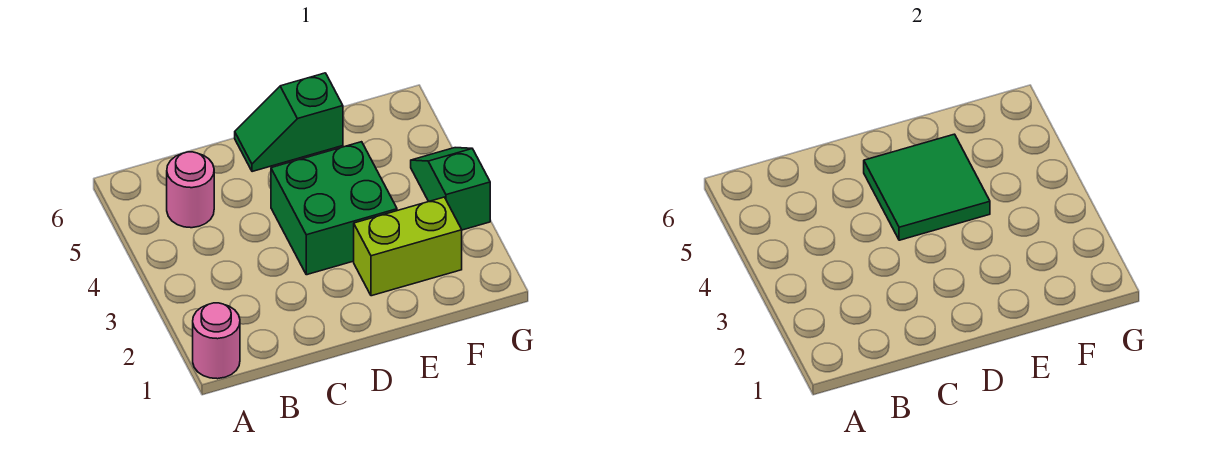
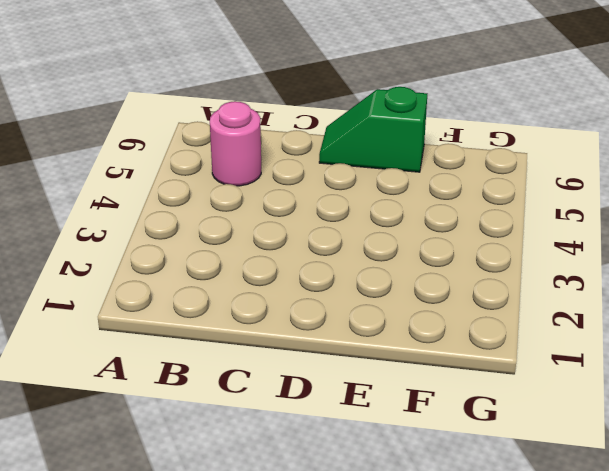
none -> pink round brick A1 level 1
none -> green brick D3:E4 level 1

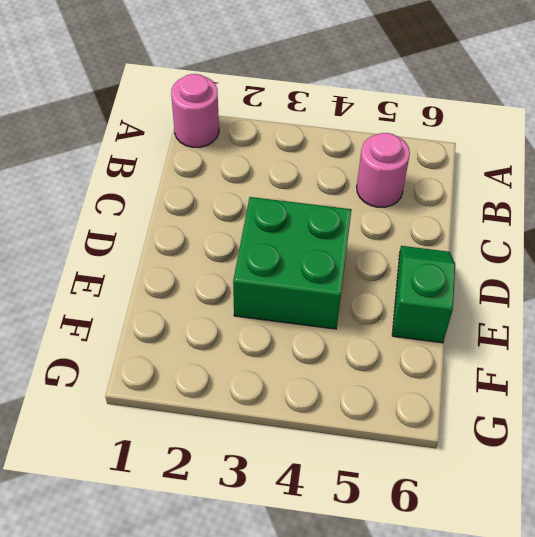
none -> lime brick E2:F2 level 1
none -> green slope G3:G4 level 1 top 3

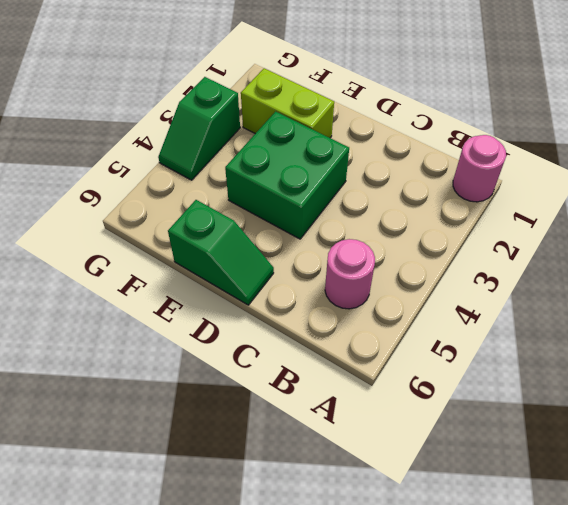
none -> green tile D4:E5 level 2

